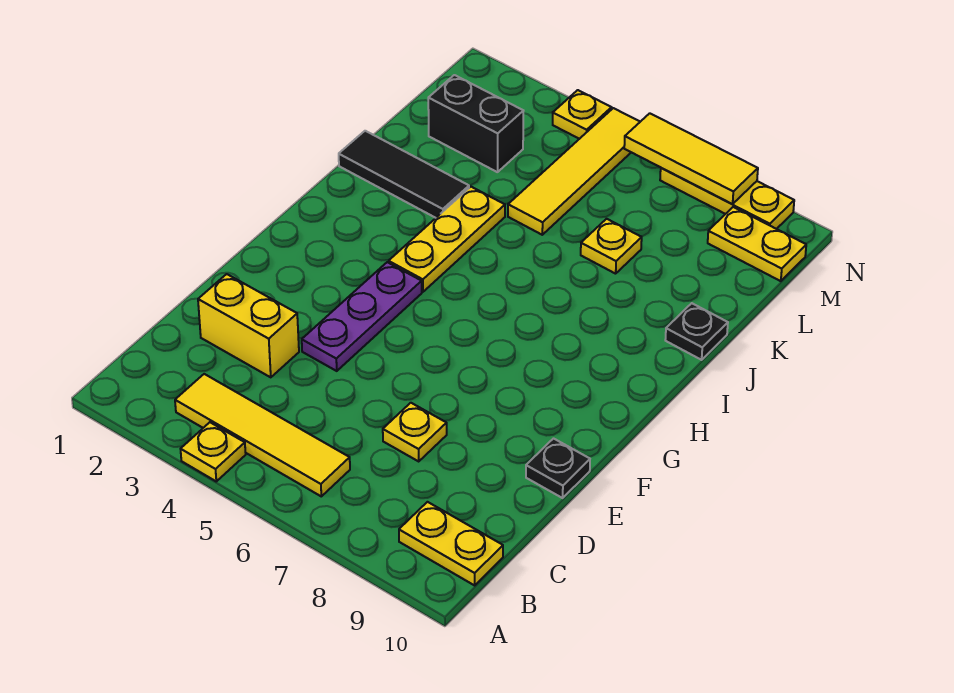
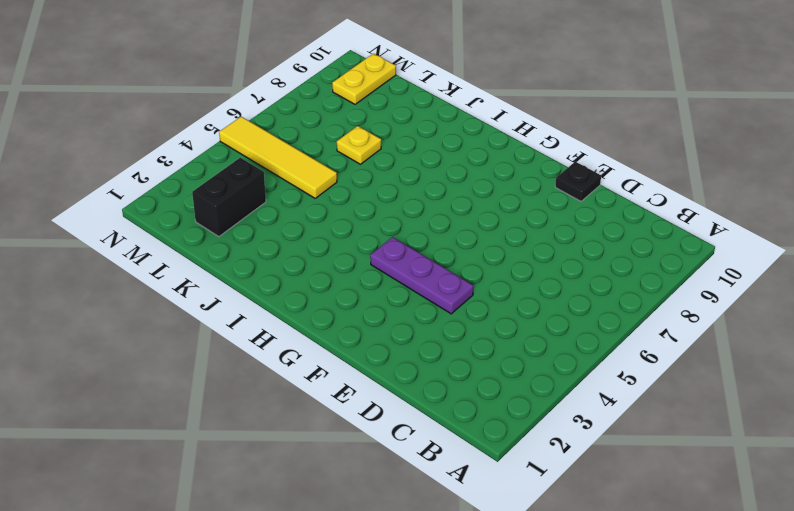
none -> yellow plate A4 level 1
none -> yellow tile B3:B6 level 1
none -> yellow plate B9:B10 level 1

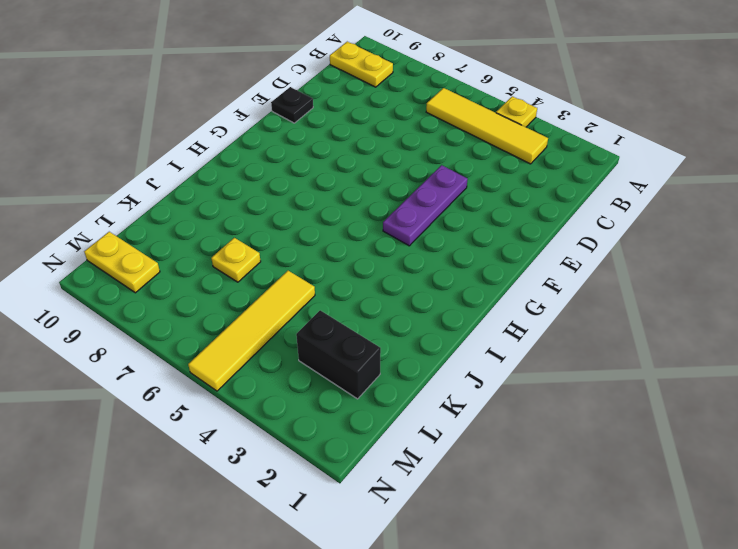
none -> yellow brick D2:D3 level 1
none -> yellow plate D7 level 1
none -> yellow plate H4:J4 level 1

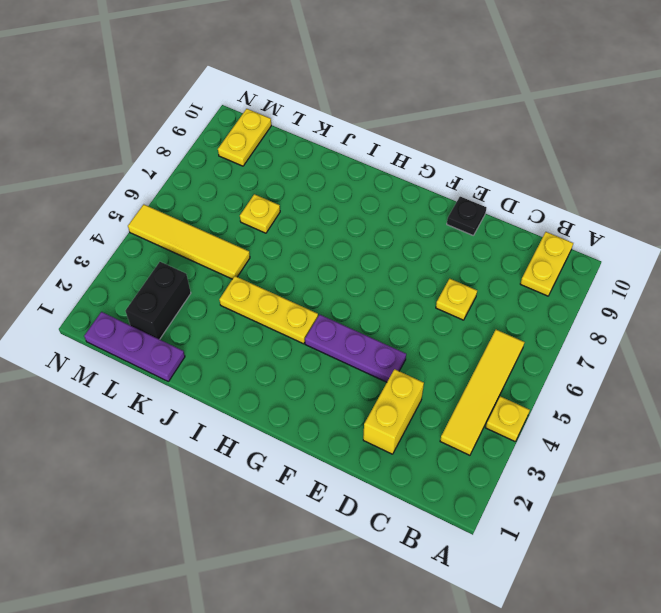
purple plate K1:M1 level 1 -> none
none -> black tile J1:J3 level 1
none -> black plate J10 level 1
none -> yellow plate N4 level 1

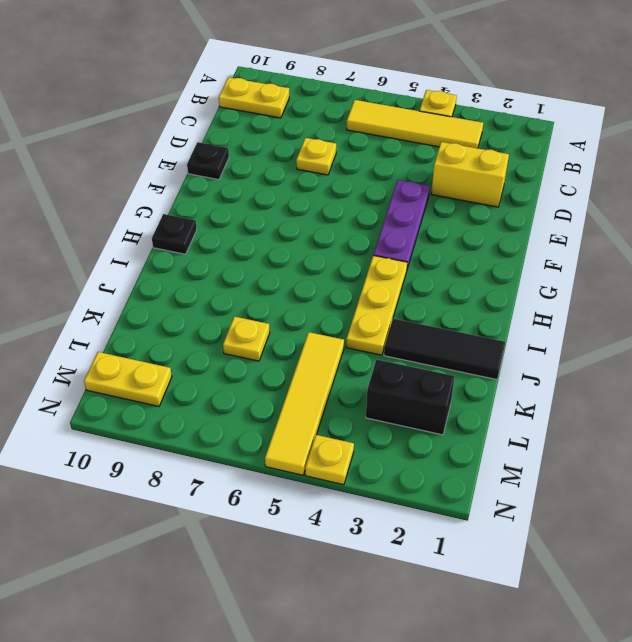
black plate H10 level 1 -> black plate J10 level 1
none -> yellow plate N7:N9 level 1
none -> yellow tile N6:N8 level 2

